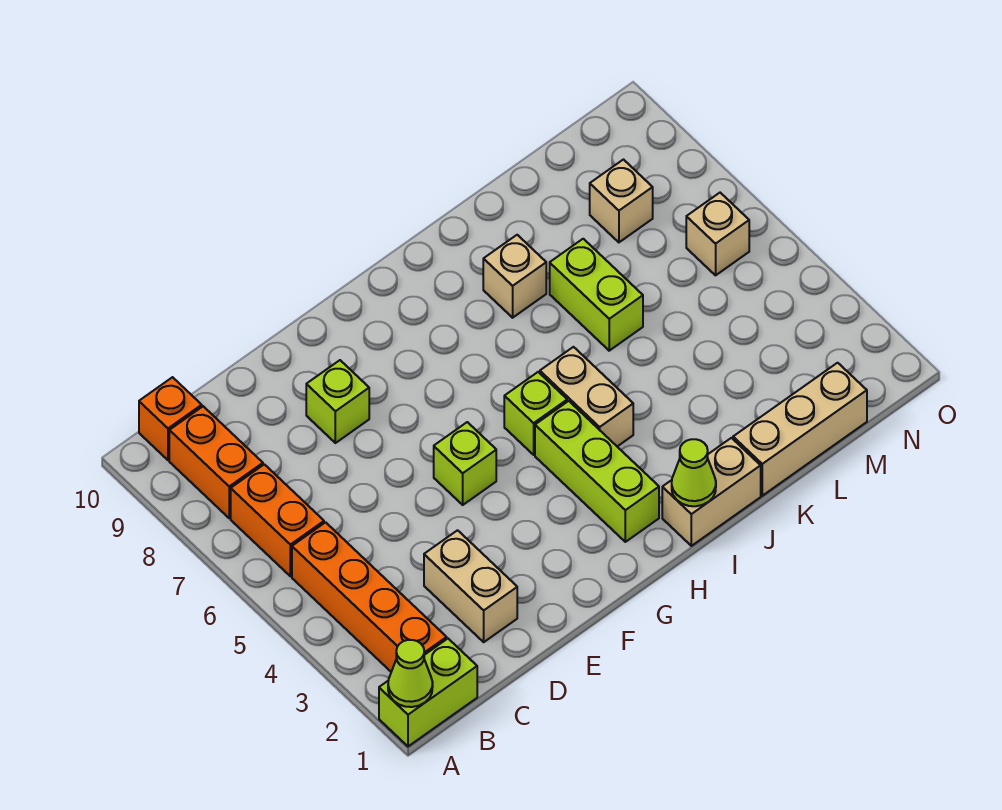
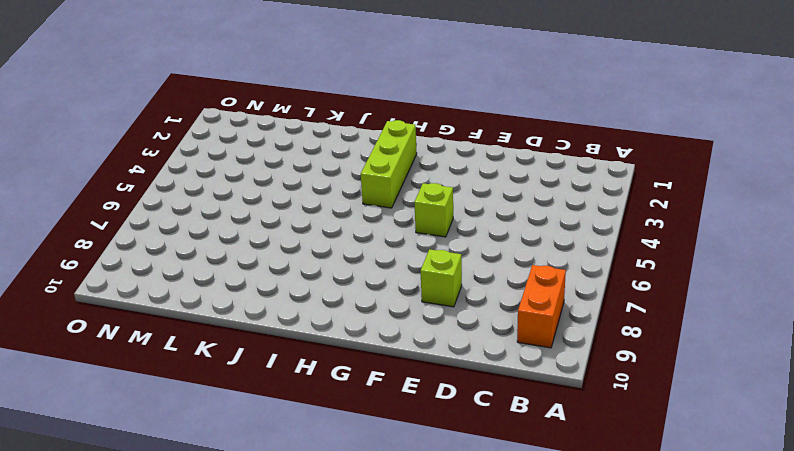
none -> lime brick A1:B1 level 1
none -> orange brick B2:B5 level 1
none -> orange brick B6:B7 level 1

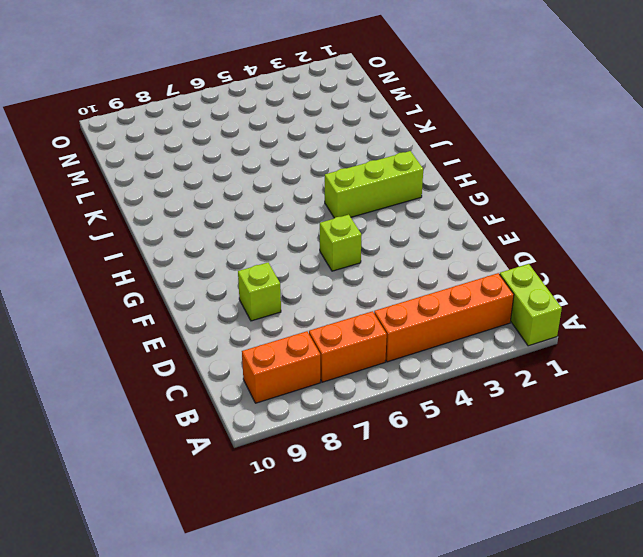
none -> orange brick B10 level 1
none -> tan brick D2:D3 level 1
none -> lime brick H5 level 1

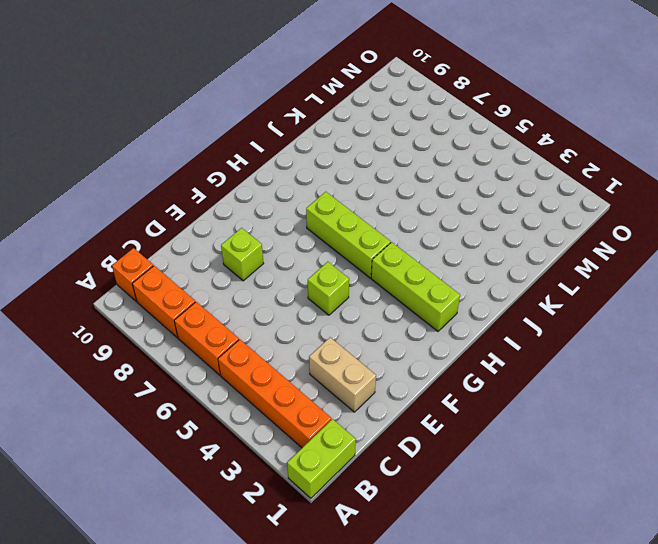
lime brick H5:H7 level 1 -> lime brick H5 level 1
none -> tan brick I1:J1 level 1
none -> tan brick I4:I5 level 1
none -> tan brick J8 level 1

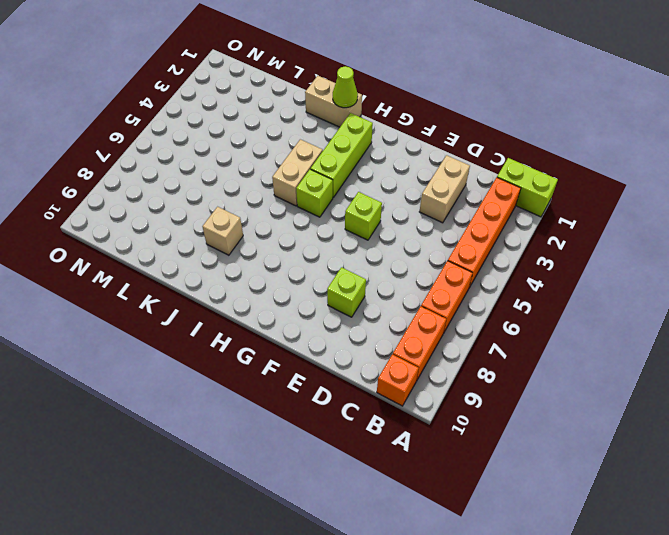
none -> tan brick K1:M1 level 1
none -> lime brick K6:K7 level 1
none -> tan brick M8 level 1

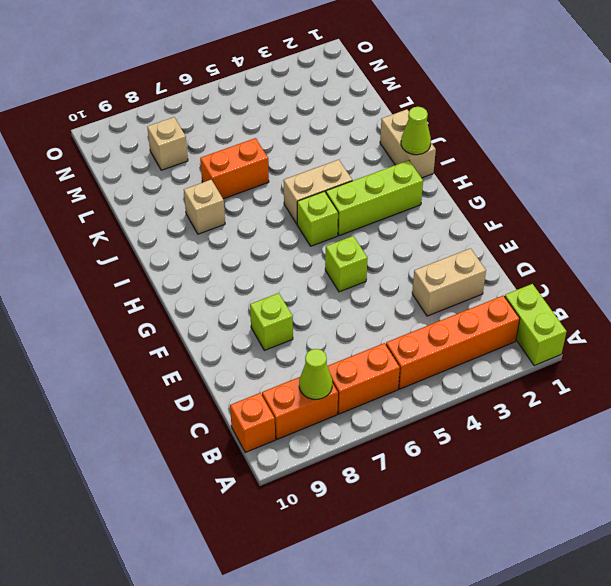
lime cone B8 level 2 -> lime cone A1 level 2
orange brick K6:K7 level 1 -> lime brick K6:K7 level 1
none -> tan brick K1:M1 level 1
none -> tan brick N6 level 1

